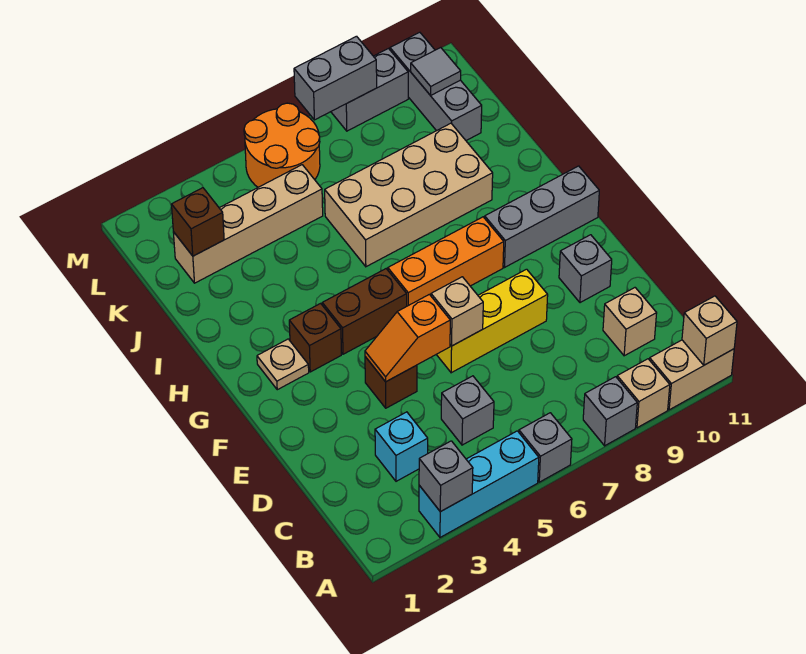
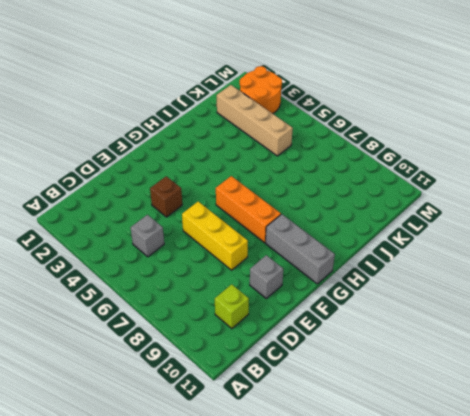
lime brick C10 level 1 -> tan brick C10 level 1
orange round brick L2:M3 level 1 -> orange round brick L5:M6 level 1
none -> cyan brick A3:A5 level 1
none -> grey brick A6 level 1
none -> grey brick A8 level 1

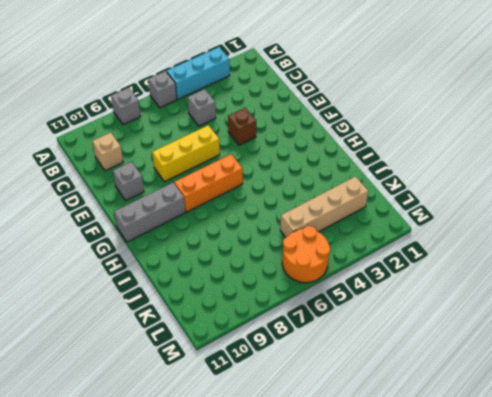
none -> tan brick A9 level 1
none -> tan brick A10:A11 level 1
none -> cyan brick C3 level 1

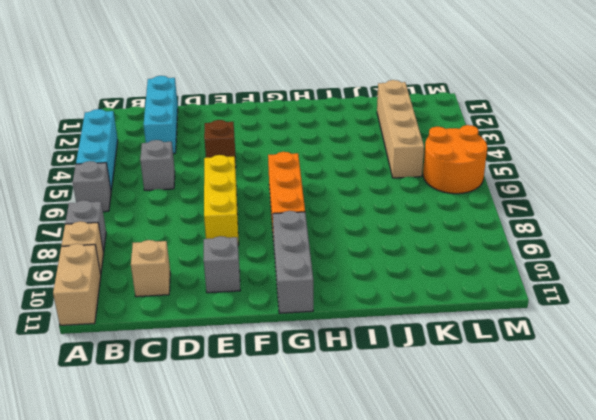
cyan brick C1:C3 level 1 -> cyan brick C3 level 1
none -> tan plate G2 level 1
none -> brown brick G3 level 1
none -> brown brick G4:G5 level 1

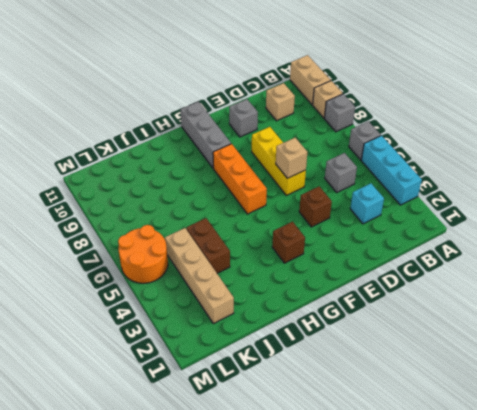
brown brick J4:J5 level 1 -> brown brick G4:G5 level 1
none -> tan plate G2 level 1
none -> tan brick I6:J9 level 1
none -> grey brick K10:M10 level 1

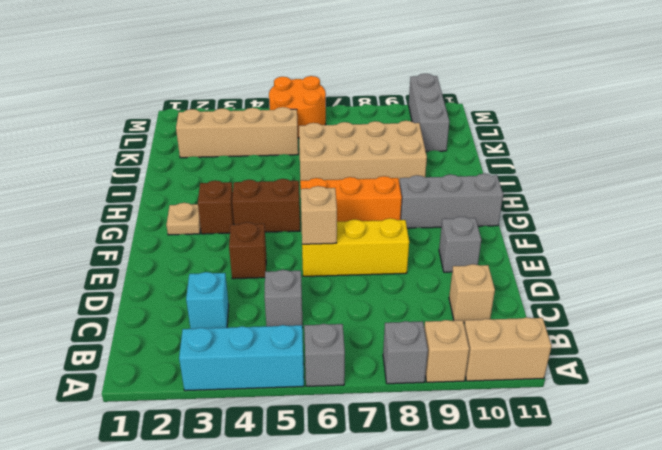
none -> grey brick M8:M9 level 1
none -> grey brick A3 level 2
none -> tan brick A11 level 2

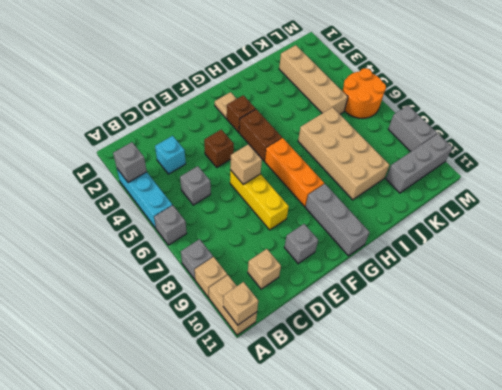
none -> orange slope E4:E5 level 2 top 5
none -> brown brick K2 level 2
none -> grey tile L10 level 2

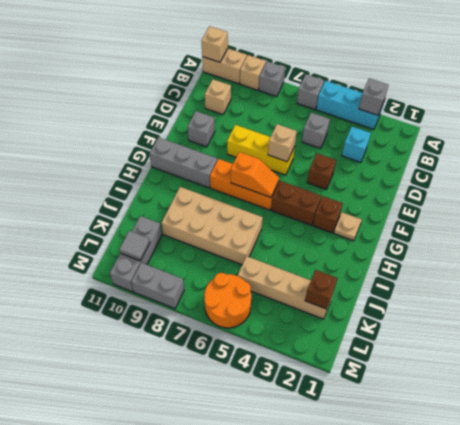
orange slope G6:G7 level 2 top 7 -> orange slope E4:E5 level 2 top 5
none -> grey brick M7:M8 level 2

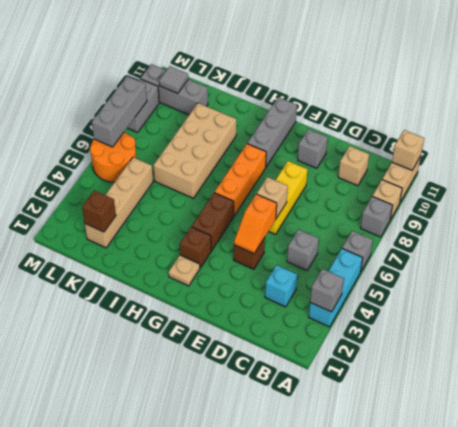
grey brick M6:M8 level 2 -> grey brick M7:M8 level 2

